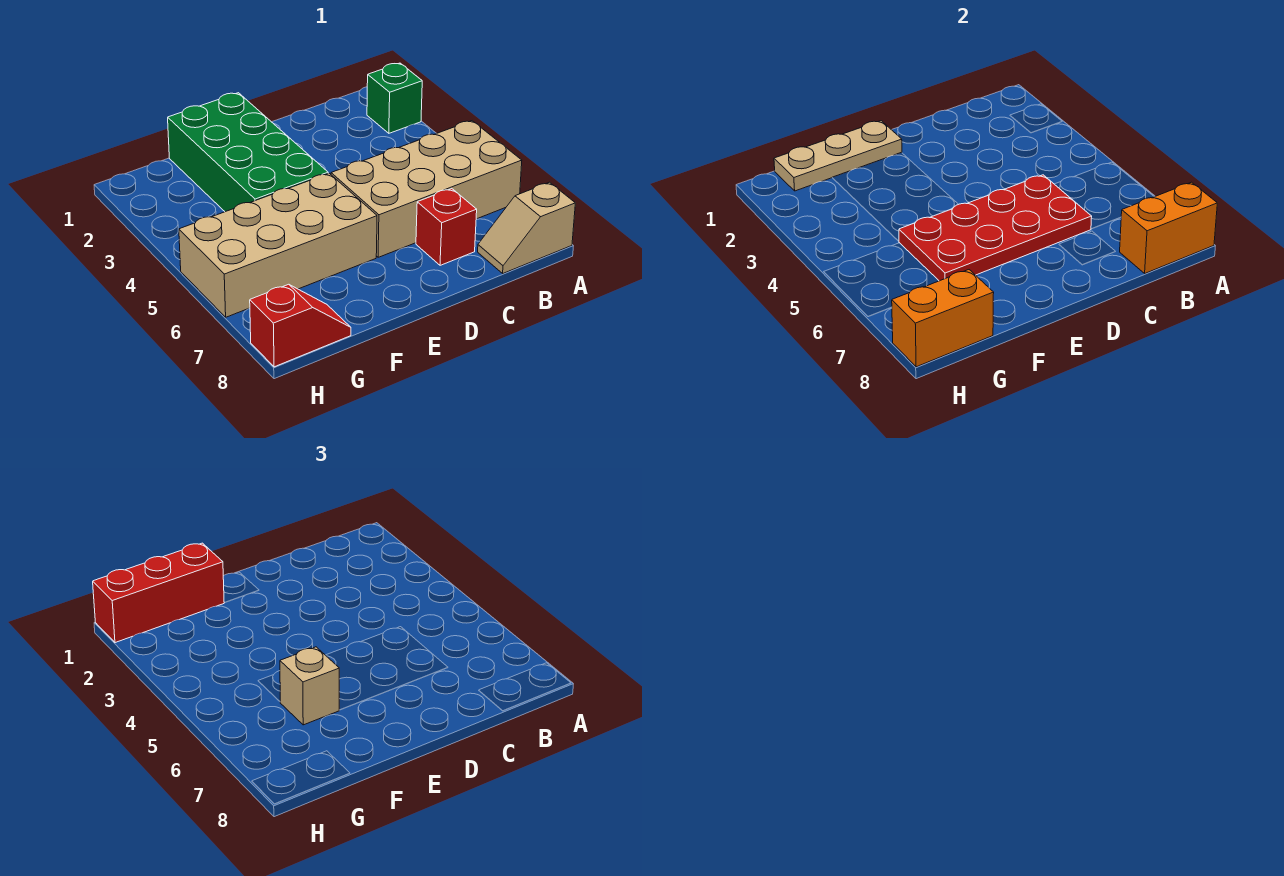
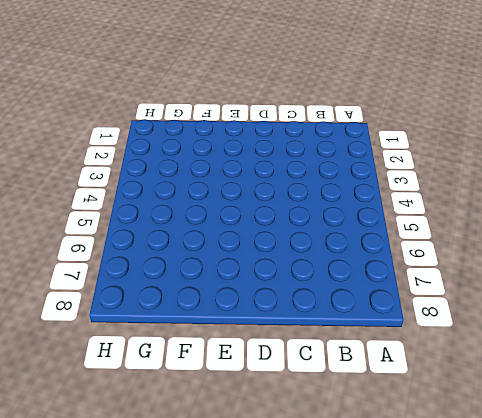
none -> green brick A2 level 1
none -> tan brick A5:D6 level 1
none -> tan slope A8:B8 level 1 top A

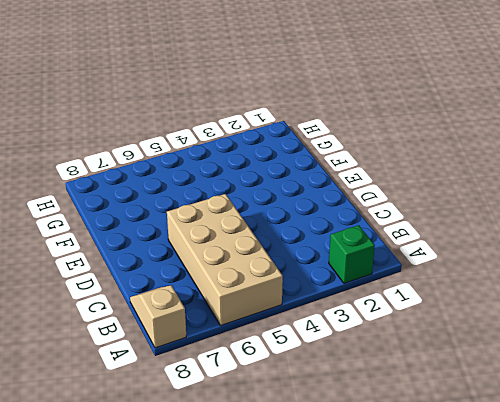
none -> red brick C7 level 1
none -> green brick E1:F4 level 1
none -> tan brick E5:H6 level 1

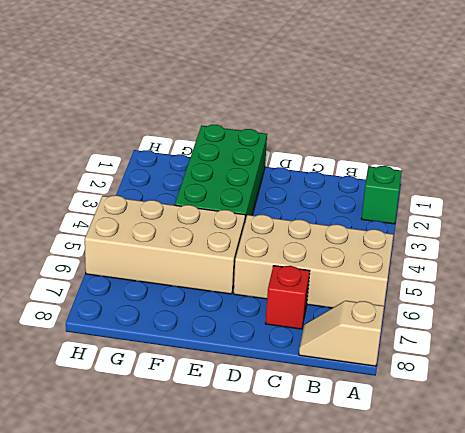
none -> red slope G8:H8 level 1 top H
none -> orange brick A8:B8 level 2
none -> red plate C5:F6 level 2

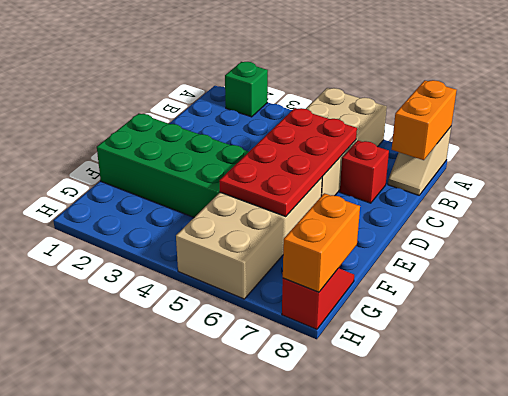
none -> tan plate E1:G1 level 2
none -> red brick F1:H1 level 3
none -> tan brick F6 level 3

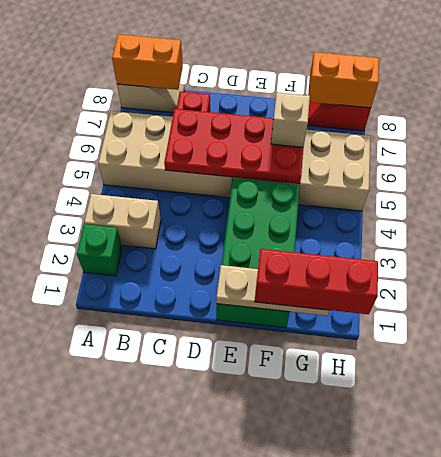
tan brick A3:B3 level 1 -> none

